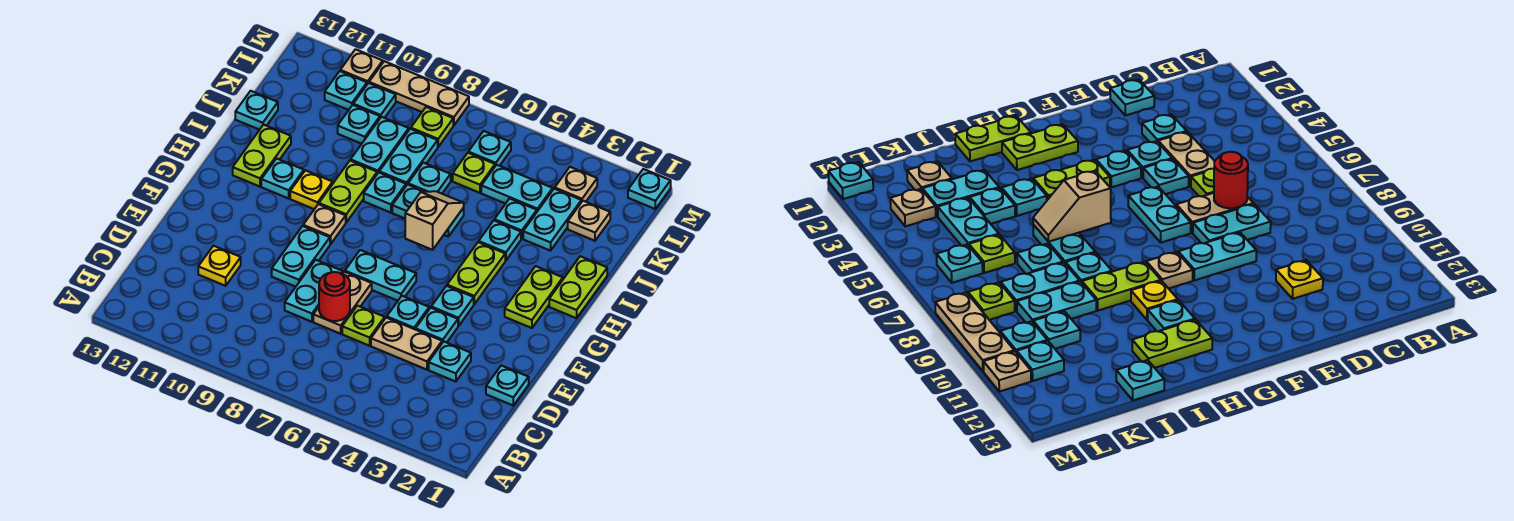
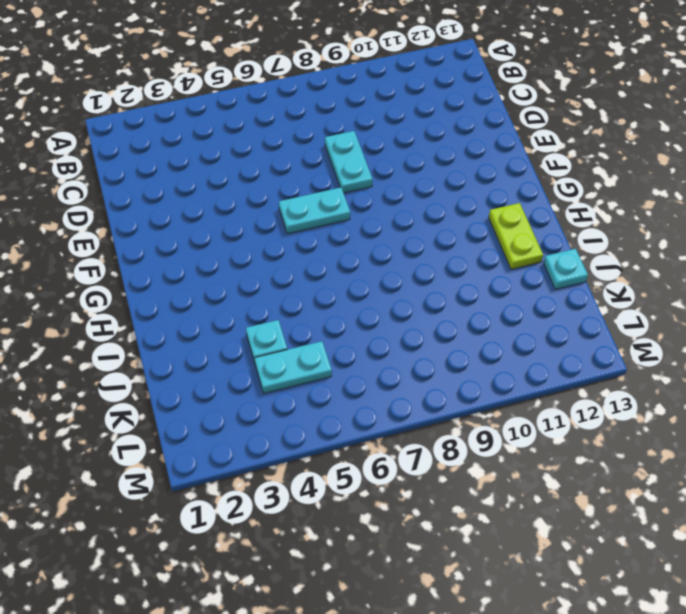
none -> cyan plate D1 level 1
none -> cyan plate D3 level 1
none -> tan plate D4:D5 level 1
none -> lime plate D6 level 1

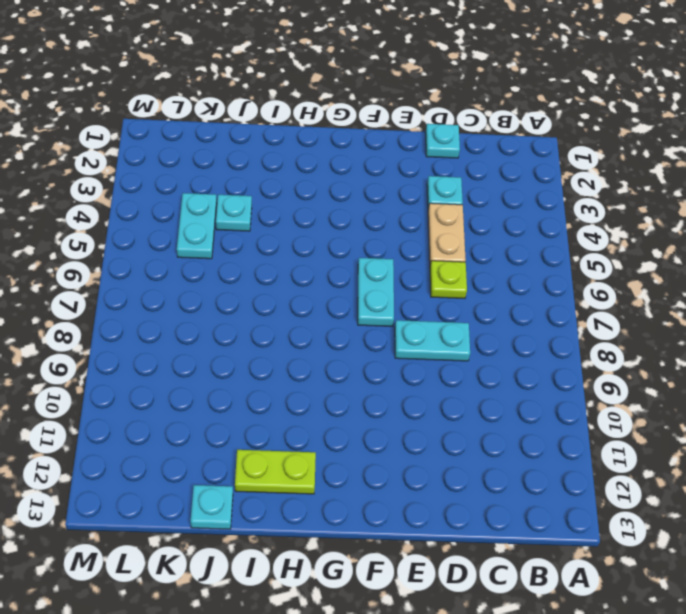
none -> tan plate D7:E7 level 1
none -> yellow plate D11 level 1
none -> cyan plate E4 level 1
none -> cyan plate E5 level 1

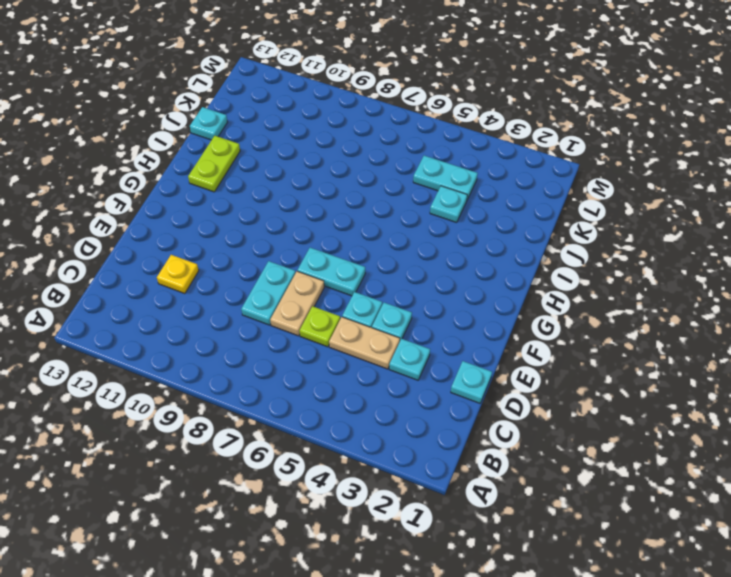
none -> cyan plate E9:F9 level 1
none -> cyan plate F4 level 1
none -> lime plate G2:H2 level 1
none -> lime plate G4:H4 level 1

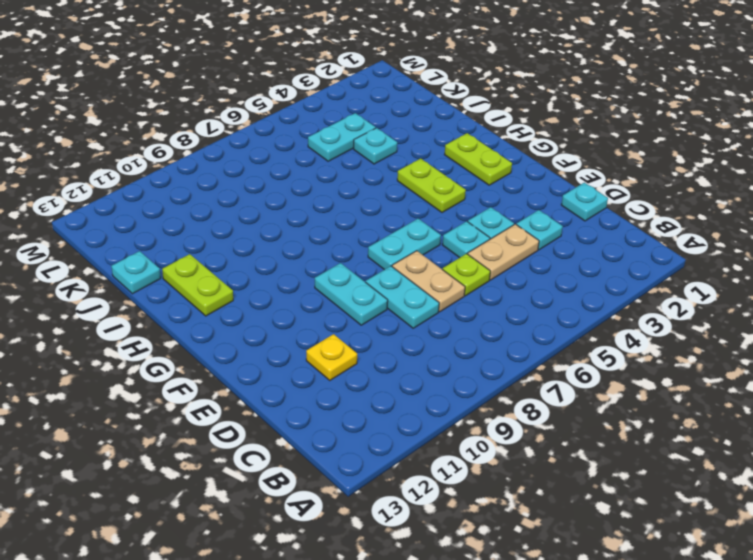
none -> cyan plate F4 level 1
none -> tan plate G9 level 1
none -> lime plate H1:I1 level 1
none -> lime plate H9:I9 level 1

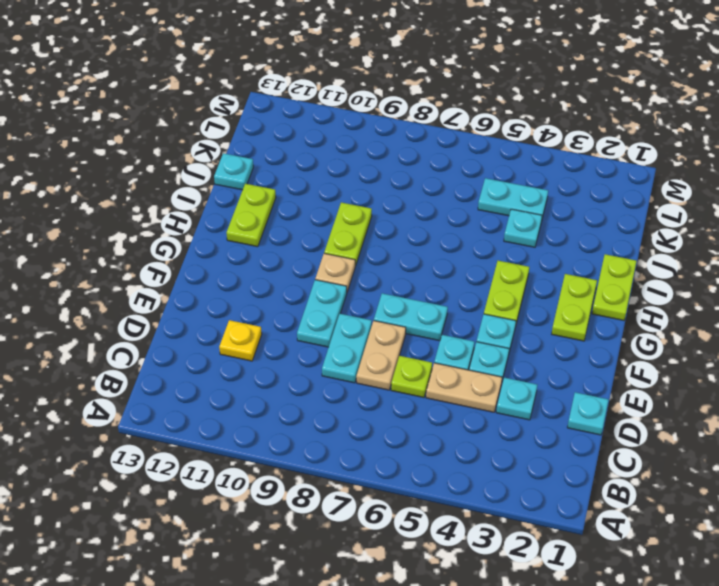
none -> yellow plate H10 level 1
none -> cyan plate H11 level 1
none -> cyan plate I4 level 1
none -> cyan plate I6:I7 level 1

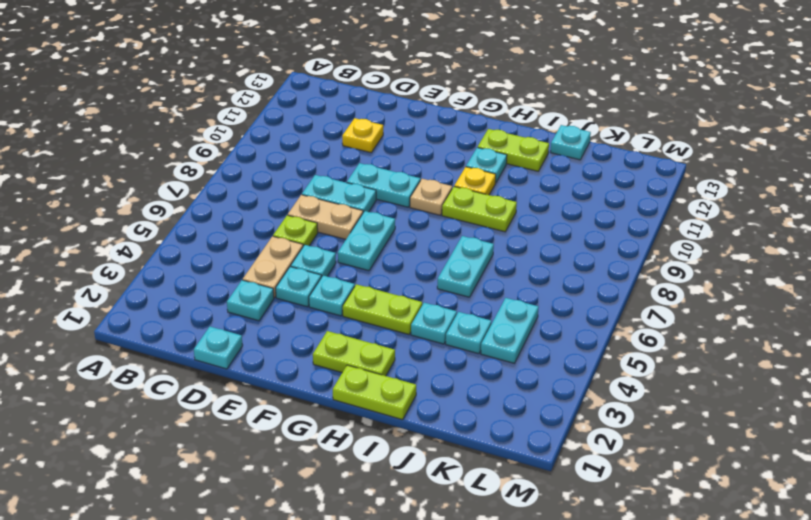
none -> cyan plate I8 level 1
none -> cyan plate J3:K3 level 1
none -> cyan plate J7 level 1
none -> cyan plate J8:K8 level 1

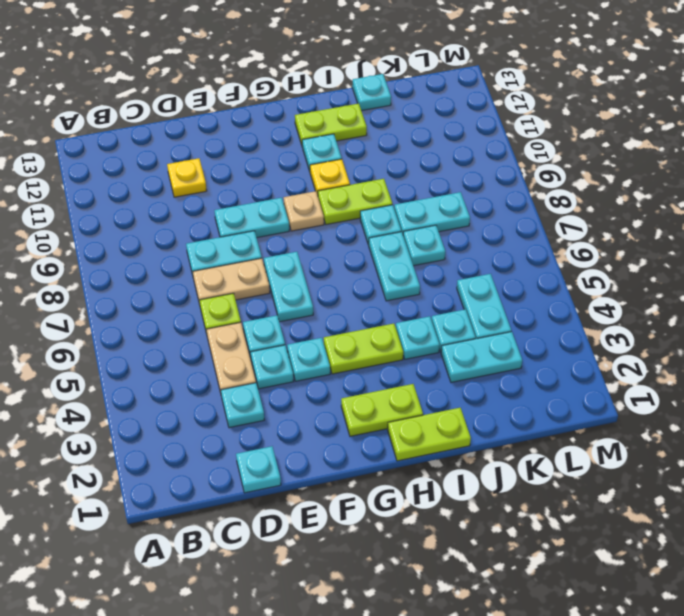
none -> cyan plate J9:K9 level 1
none -> tan plate K2 level 1
none -> lime plate K6 level 1
none -> cyan plate K10 level 1

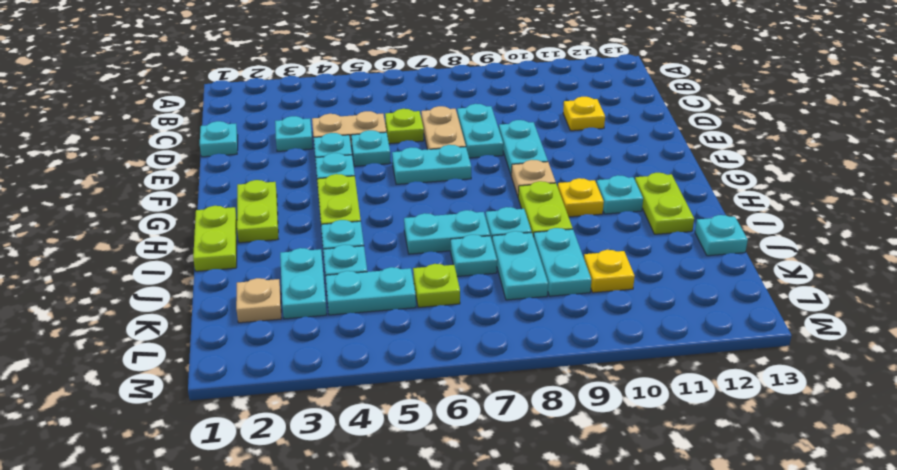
yellow plate K10 level 1 -> cyan plate K10 level 1
none -> tan plate L3 level 1
none -> cyan plate L6 level 1
none -> lime plate L8 level 1
none -> cyan plate L10 level 1

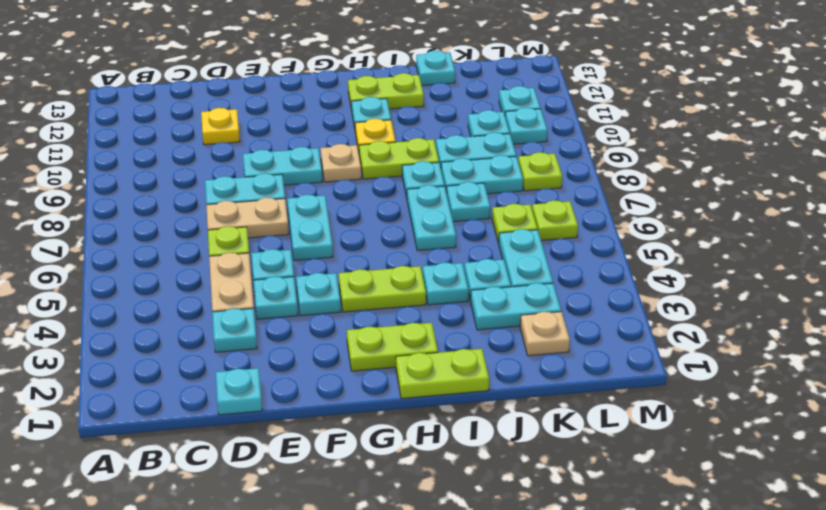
lime plate L6 level 1 -> cyan plate L6 level 1
none -> tan plate L3 level 1
none -> cyan plate M1 level 1
none -> tan plate M8:M10 level 1
none -> tan plate M11 level 1

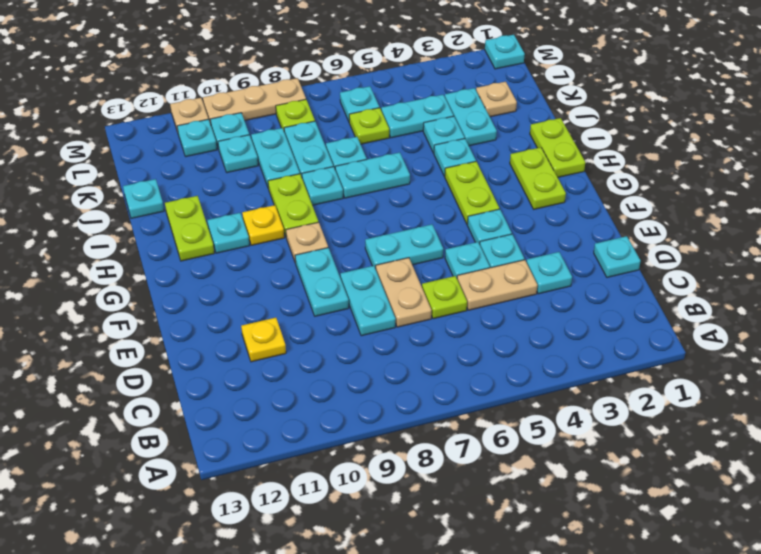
none -> tan plate L3 level 1
none -> red round brick D7 level 2
none -> tan slope H6:I6 level 2 top H

